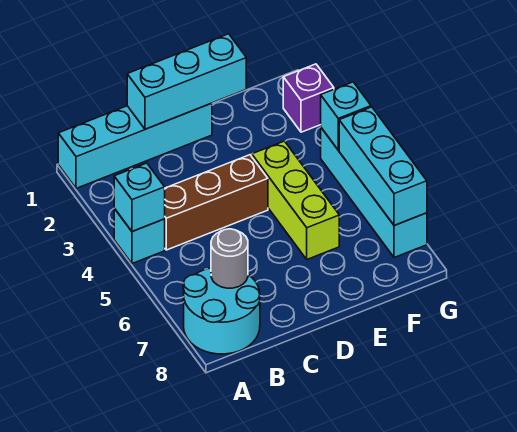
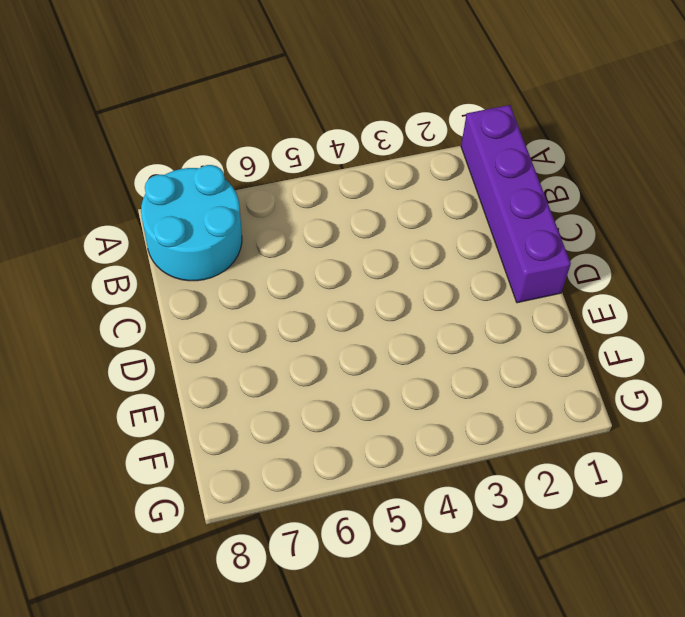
purple brick A1:D1 level 1 -> cyan brick A1:D1 level 1
none -> cyan brick A4 level 1
none -> brown brick B4:D4 level 1
none -> lime brick E4:E6 level 1

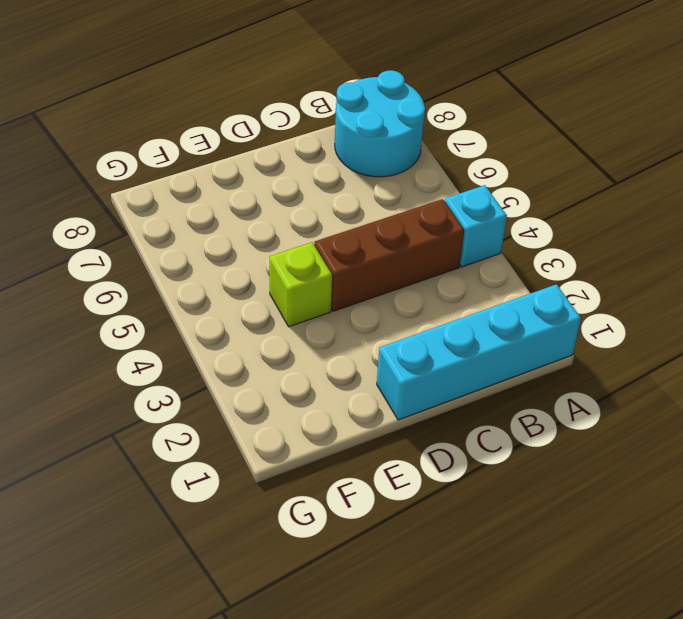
lime brick E4 level 1 -> lime brick E4:E6 level 1
none -> purple brick G2 level 1
none -> cyan brick G4:G7 level 1
none -> cyan brick A4 level 2

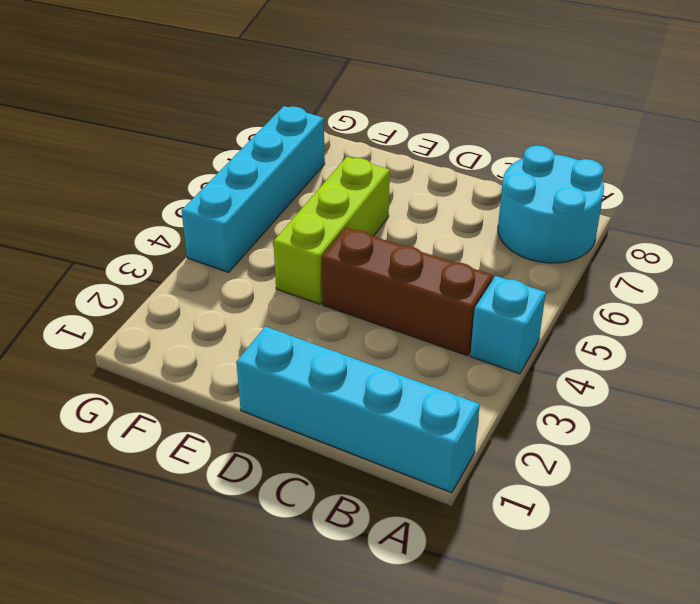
none -> purple brick G2 level 1
none -> cyan brick A4 level 2
none -> grey round brick B7 level 2

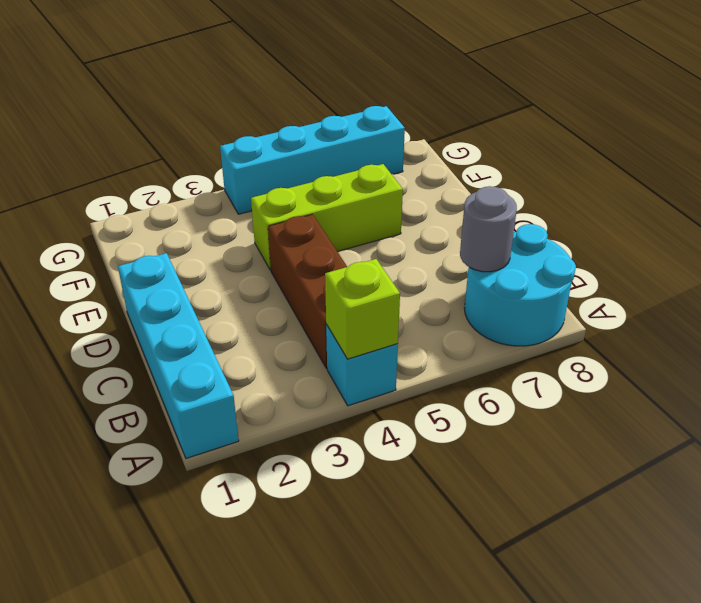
lime brick A4 level 2 -> cyan brick A4 level 2
none -> purple brick G2 level 1
none -> cyan brick C1:E1 level 2
none -> cyan brick G4 level 2

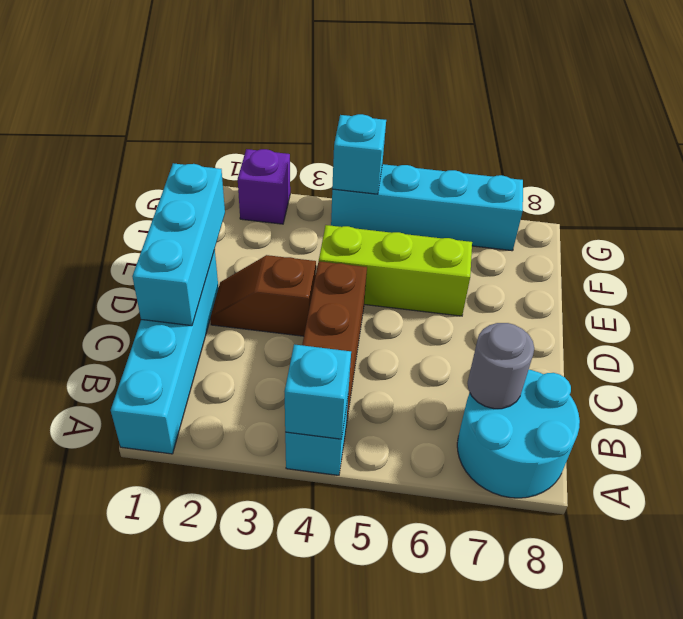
brown slope D2:D3 level 1 top 3 -> none
none -> cyan brick G5:G7 level 2

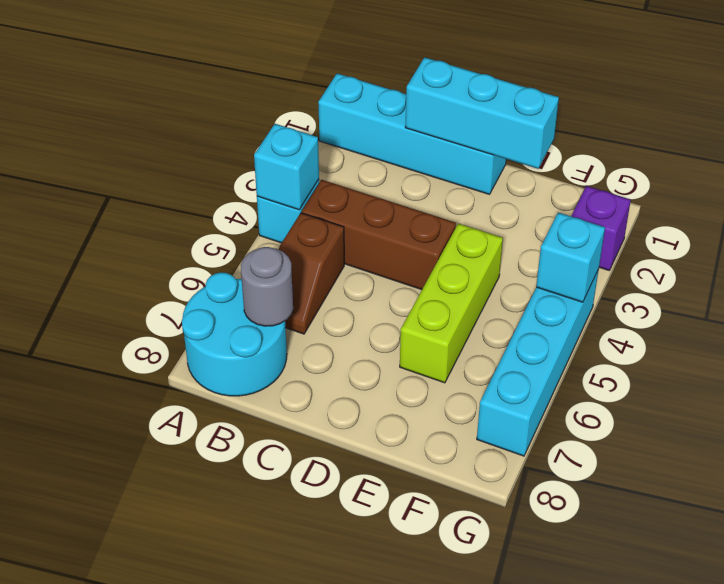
brown slope B5:B6 level 1 top 5 -> none
none -> cyan brick G5:G7 level 2

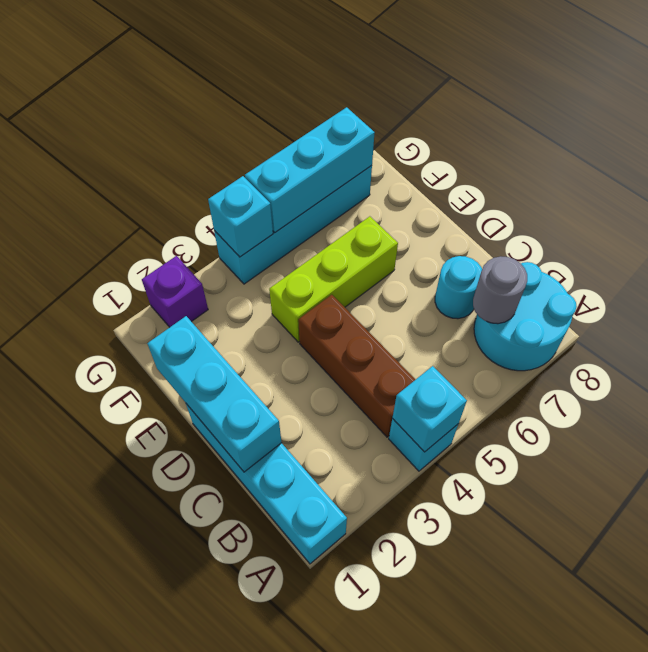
cyan round brick C7 level 1 -> none

